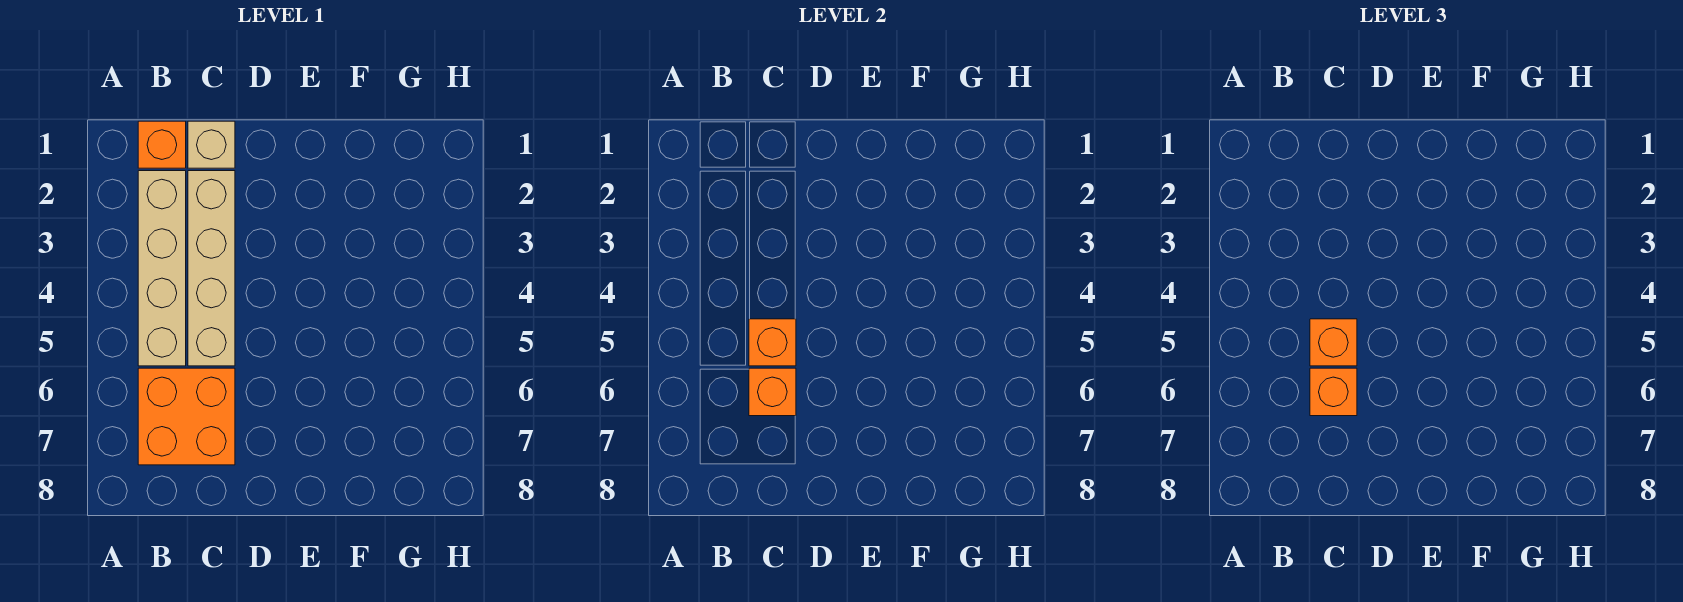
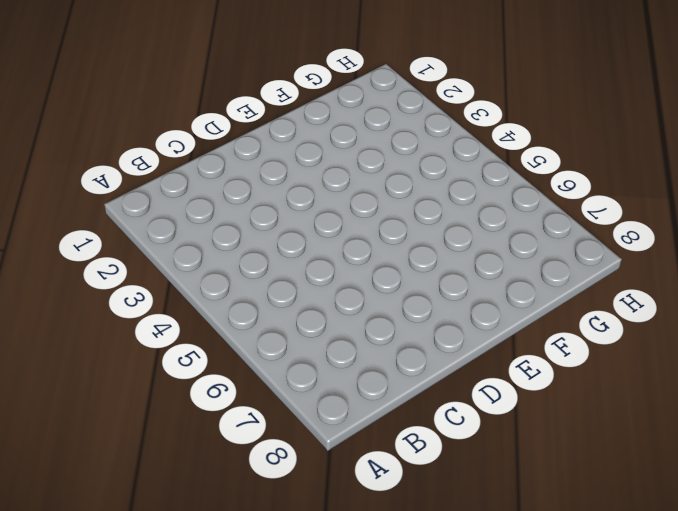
none -> orange brick B1 level 1
none -> tan brick B2:B5 level 1

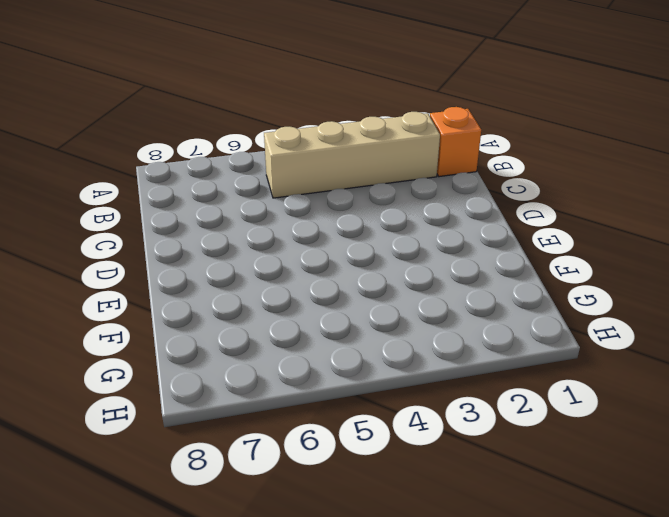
none -> orange brick B6:C7 level 1
none -> tan brick C1 level 1

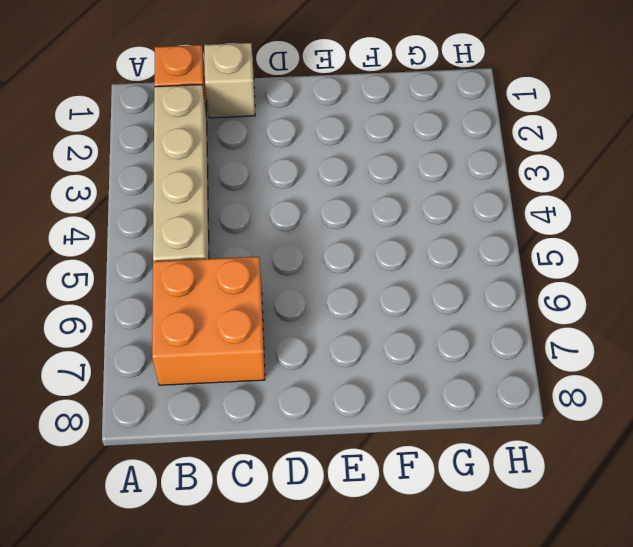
none -> tan brick C2:C5 level 1
none -> orange brick C5 level 2

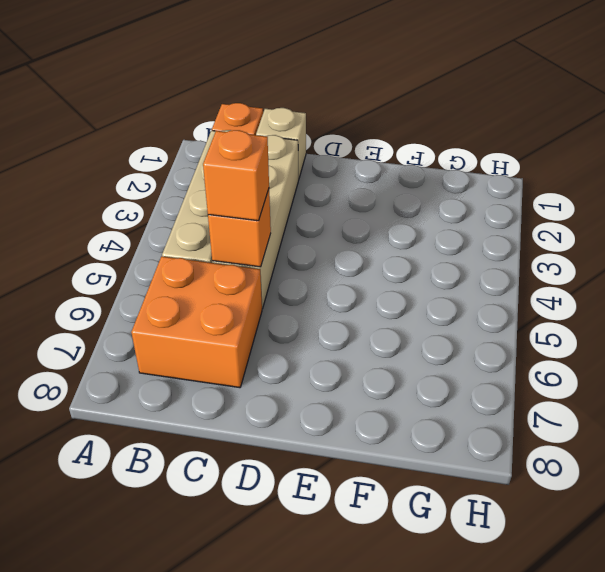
none -> orange brick C6 level 2
none -> orange brick C6 level 3

